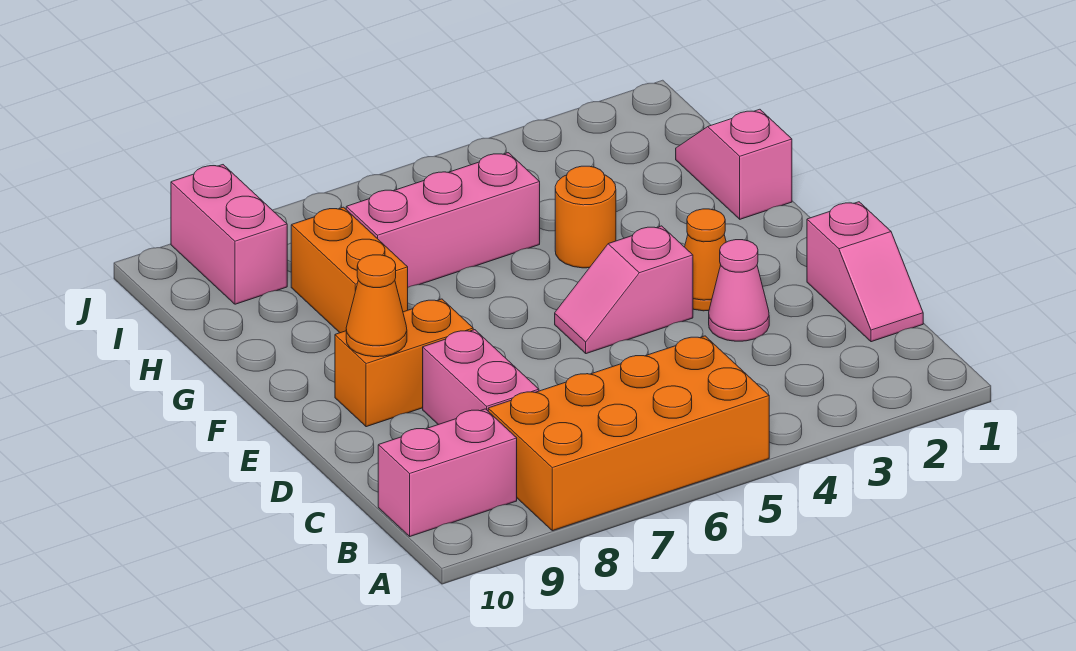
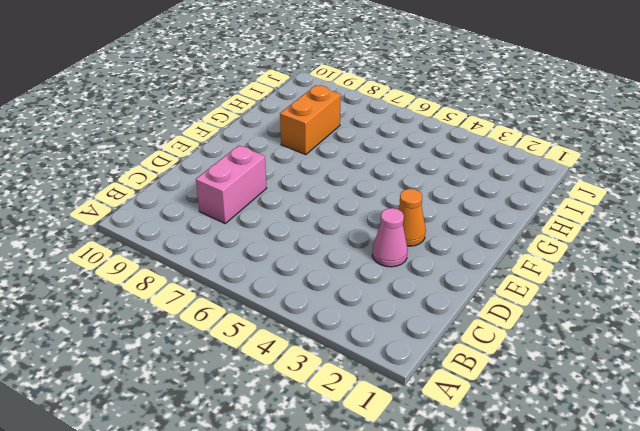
none -> orange brick A5:B8 level 1
none -> pink brick B9:B10 level 1
none -> pink slope C1:D1 level 1 top D

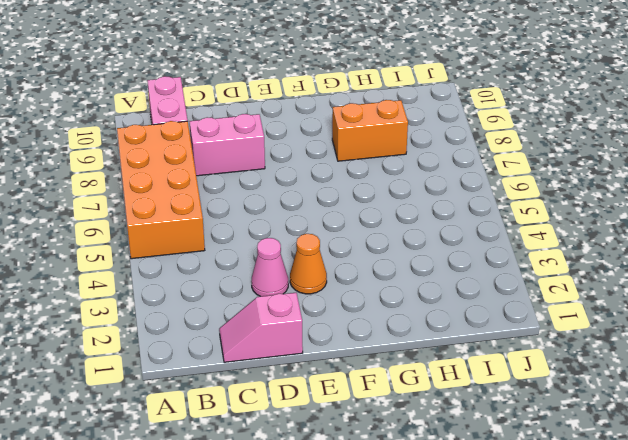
none -> pink slope E4:E5 level 1 top 4
none -> orange brick E8:E9 level 1
none -> pink slope G1:H1 level 1 top G

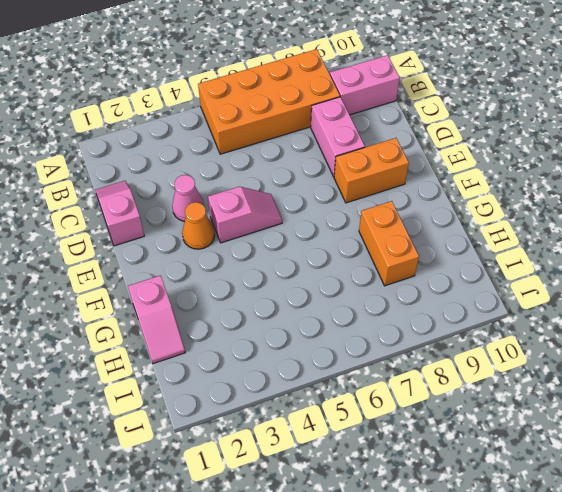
none -> orange round brick G4 level 1
none -> pink brick H5:H7 level 1
none -> pink brick I9:J9 level 1

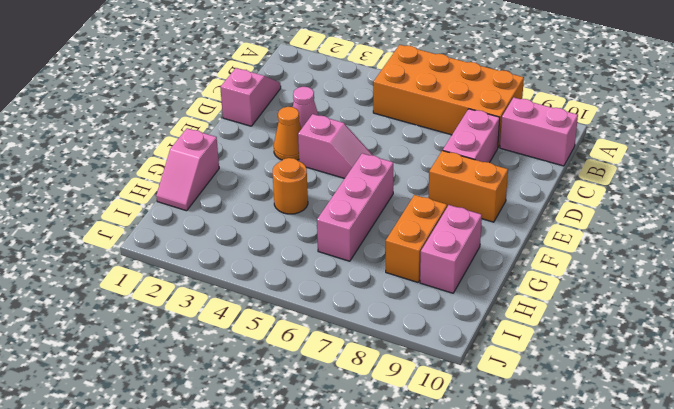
pink brick F6:H6 level 1 -> pink brick H5:H7 level 1
pink brick G9:H9 level 1 -> pink brick I9:J9 level 1
none -> orange cone E9 level 2

